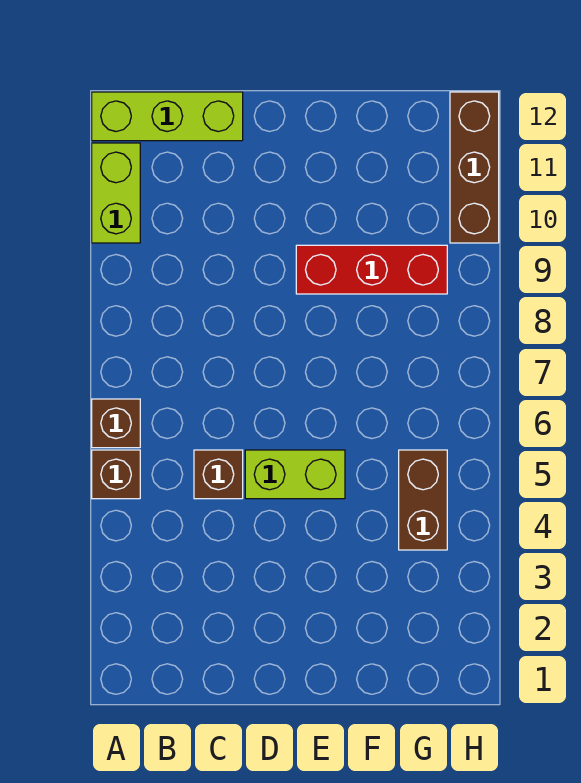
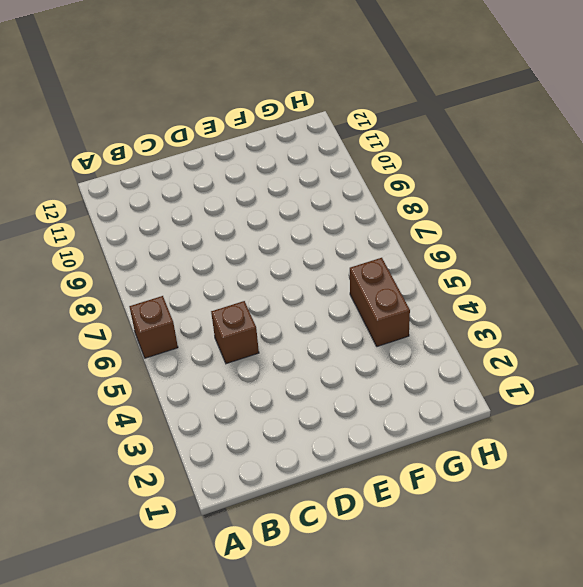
none -> brown brick A5 level 1
none -> lime brick A10:A11 level 1

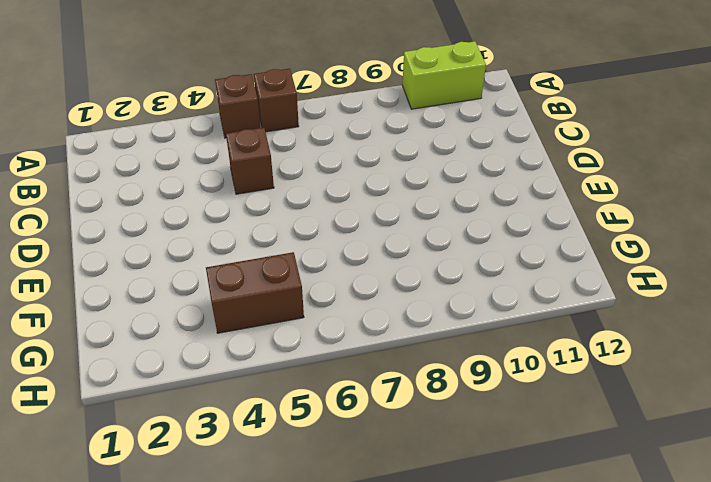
none -> lime brick A12:C12 level 1
none -> lime brick D5:E5 level 1

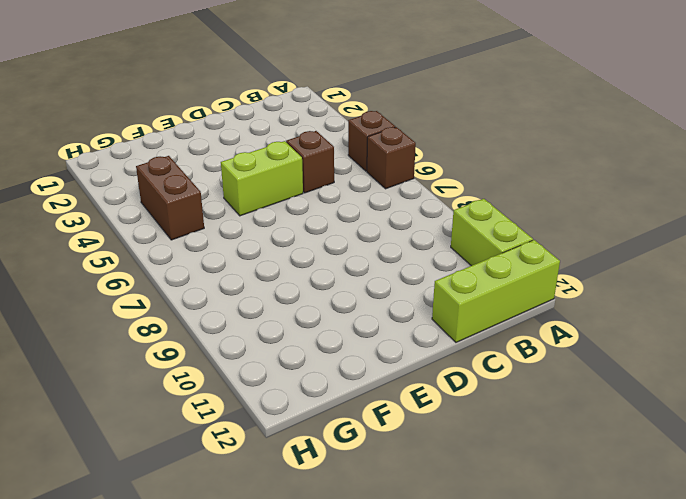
none -> red brick E9:G9 level 1
none -> brown brick H10:H12 level 1

